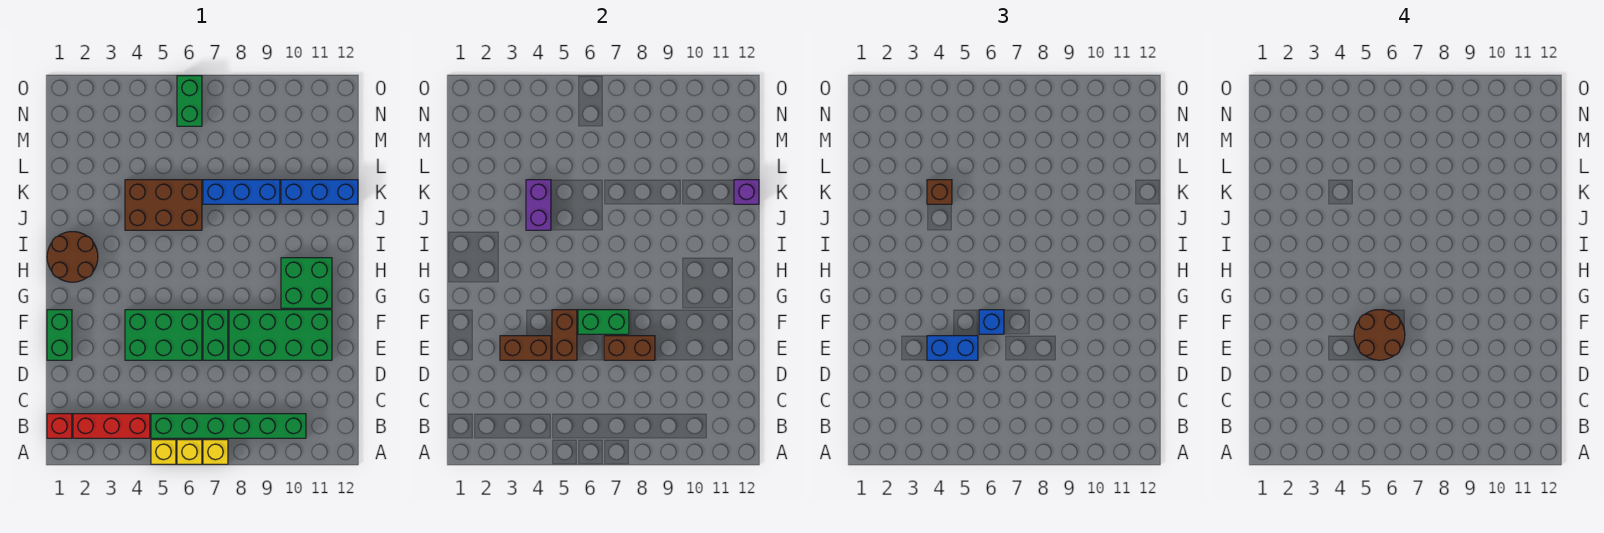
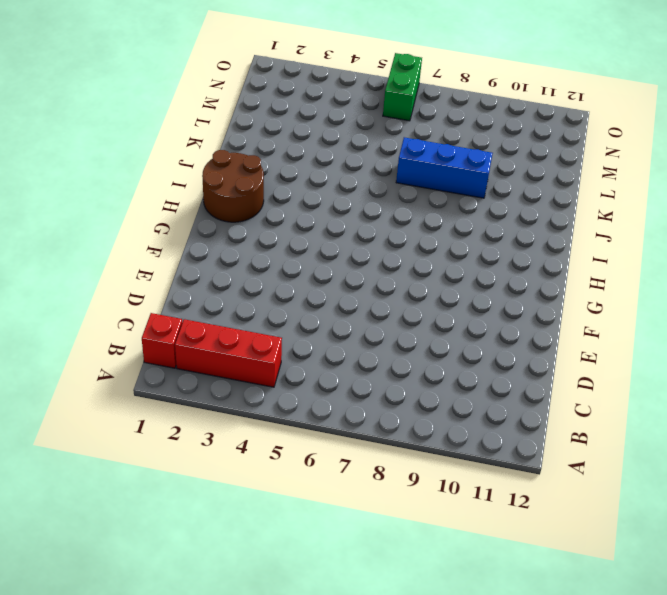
none -> yellow brick A5 level 1
none -> yellow brick A6 level 1
none -> yellow brick A7 level 1

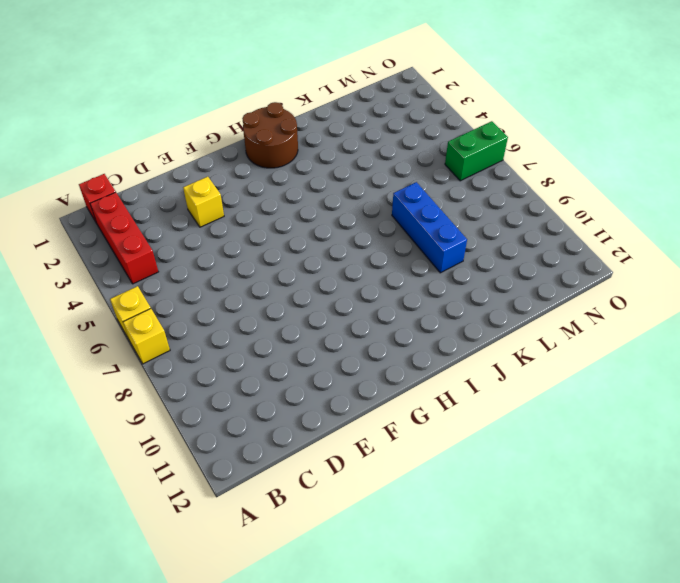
yellow brick E3 level 1 -> yellow brick A5 level 1
none -> green brick B5:B10 level 1
none -> green brick E1:F1 level 1
none -> green brick E4:F6 level 1

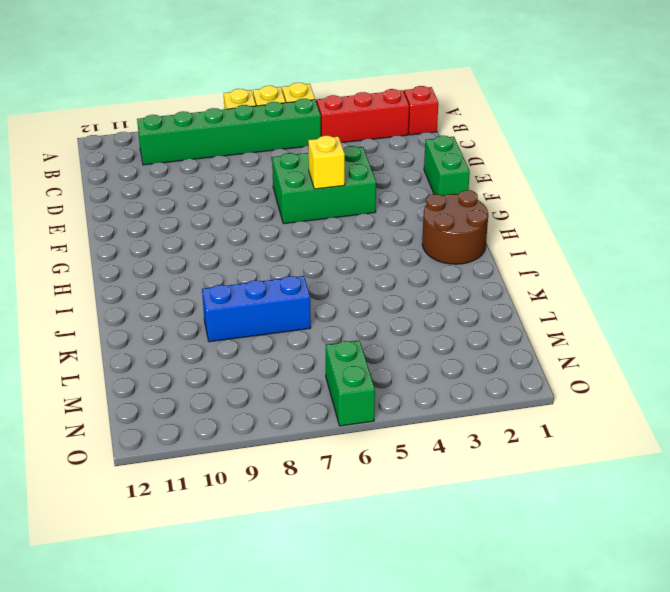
yellow brick F5 level 2 -> brown brick E5:F5 level 2
none -> green brick E7:F7 level 1
none -> green brick E8:F11 level 1
none -> green brick G10:H11 level 1

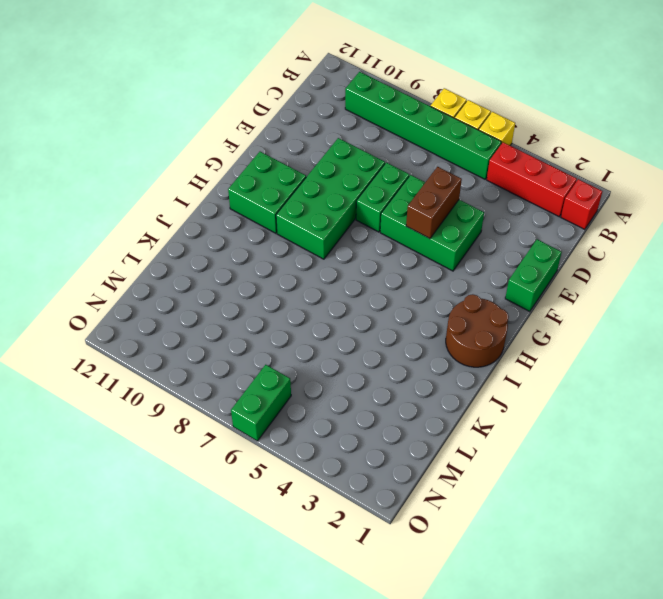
green brick E8:H9 level 1 -> green brick E8:F11 level 1
none -> brown brick J4:K6 level 1
none -> blue brick K7:K9 level 1
none -> blue brick K10:K12 level 1

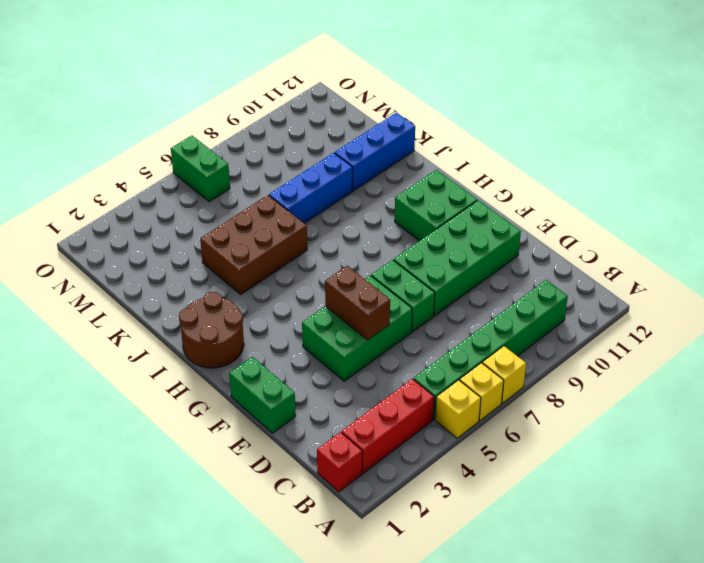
none -> brown brick E3:E4 level 2
none -> brown brick E7:E8 level 2
none -> green brick F6:F7 level 2

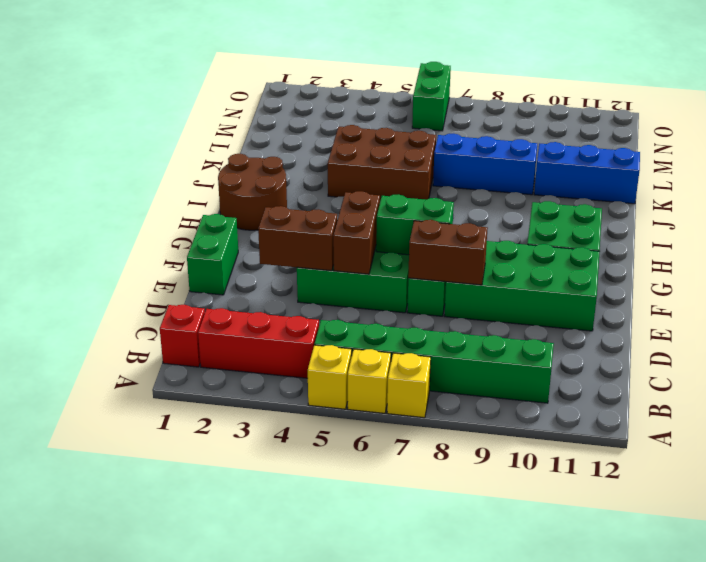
none -> purple brick J4:K4 level 2
none -> purple brick K12 level 2
none -> blue brick E4:E5 level 3

